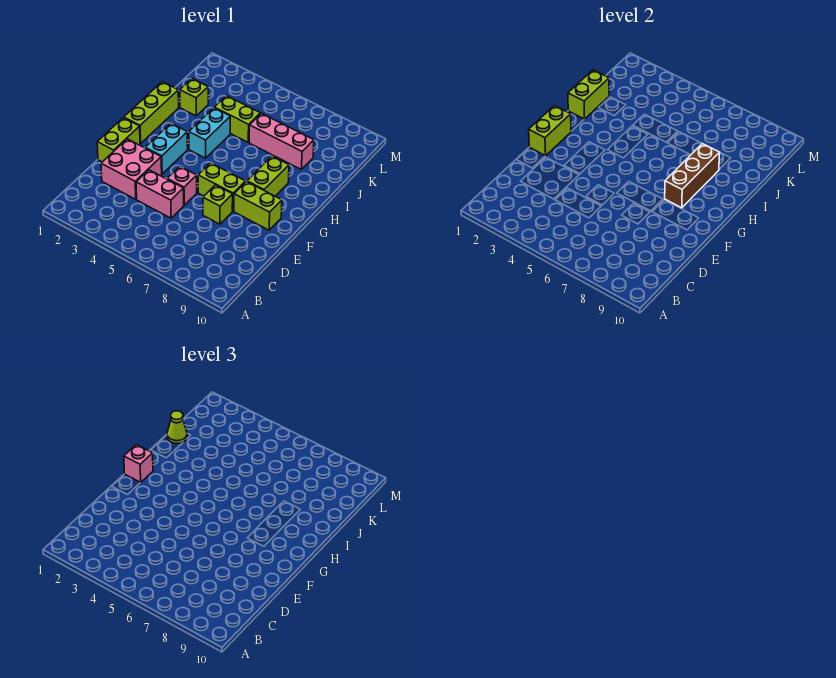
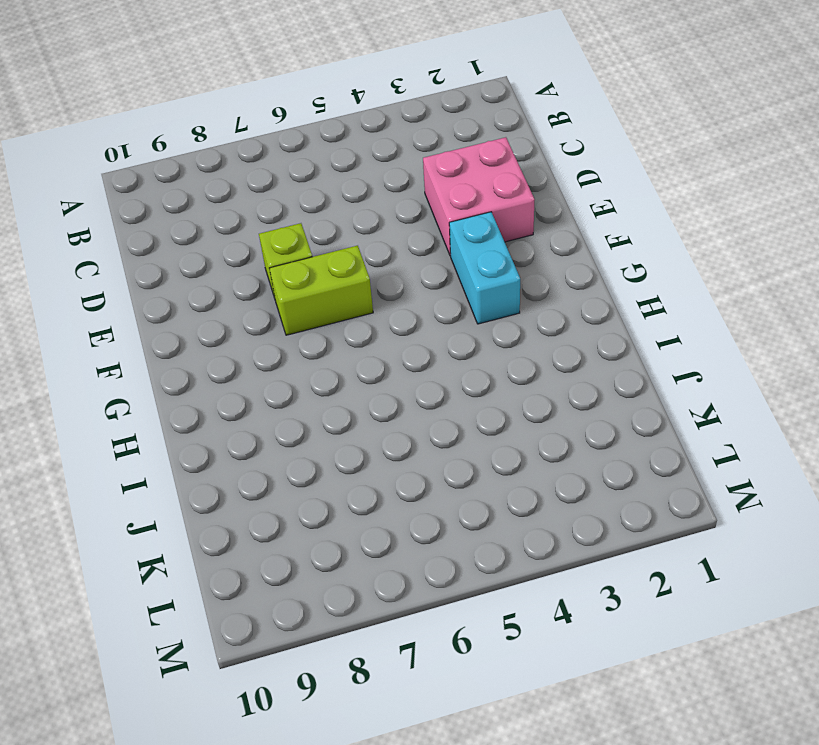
none -> pink brick D4:D5 level 1
none -> lime brick E1:F1 level 1
none -> pink brick E5 level 1

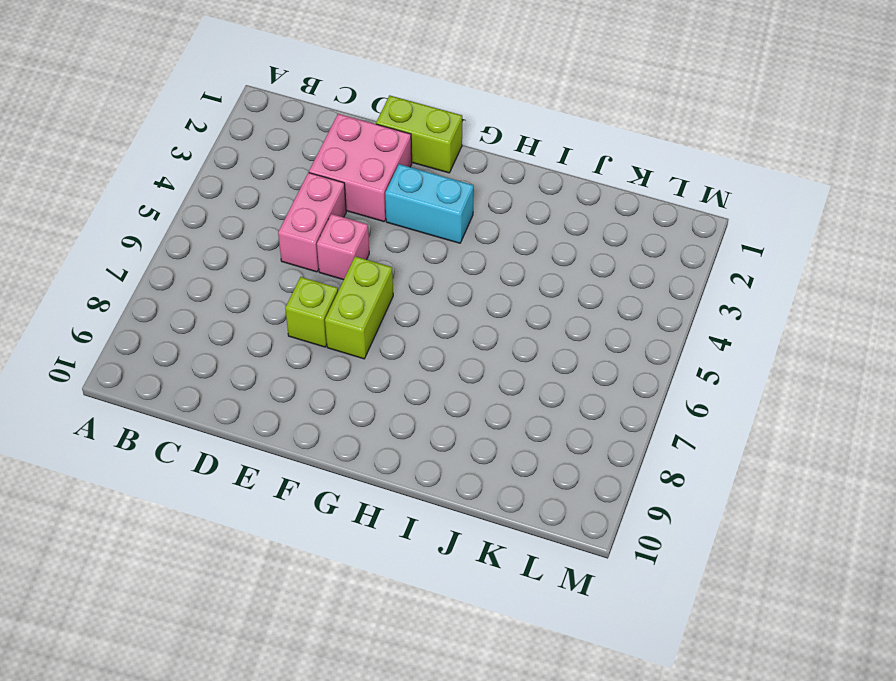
none -> lime brick F8:F9 level 1
none -> lime brick G1:I1 level 1
none -> lime brick G8:H8 level 1

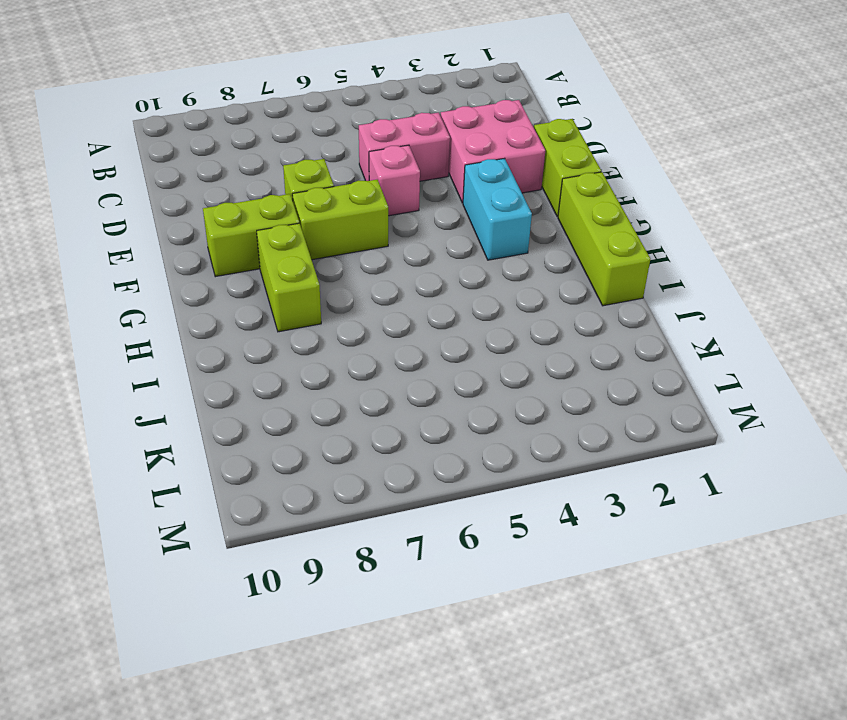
none -> cyan brick H4:I4 level 1
none -> lime brick J2 level 1
none -> lime brick J4:J5 level 1

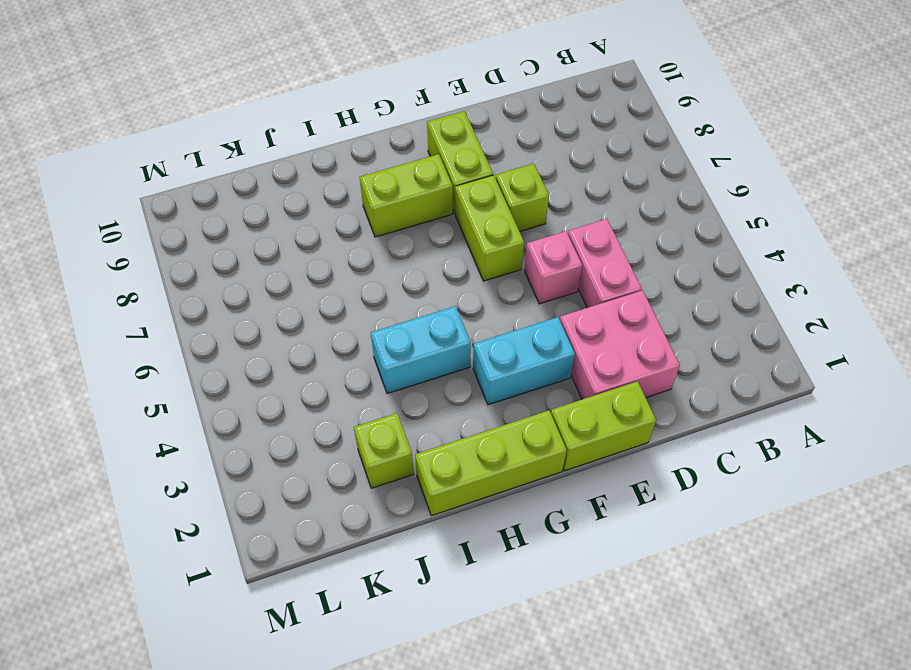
none -> lime brick J4:J5 level 1
none -> pink brick J6:J8 level 1
none -> lime brick F1:G1 level 2

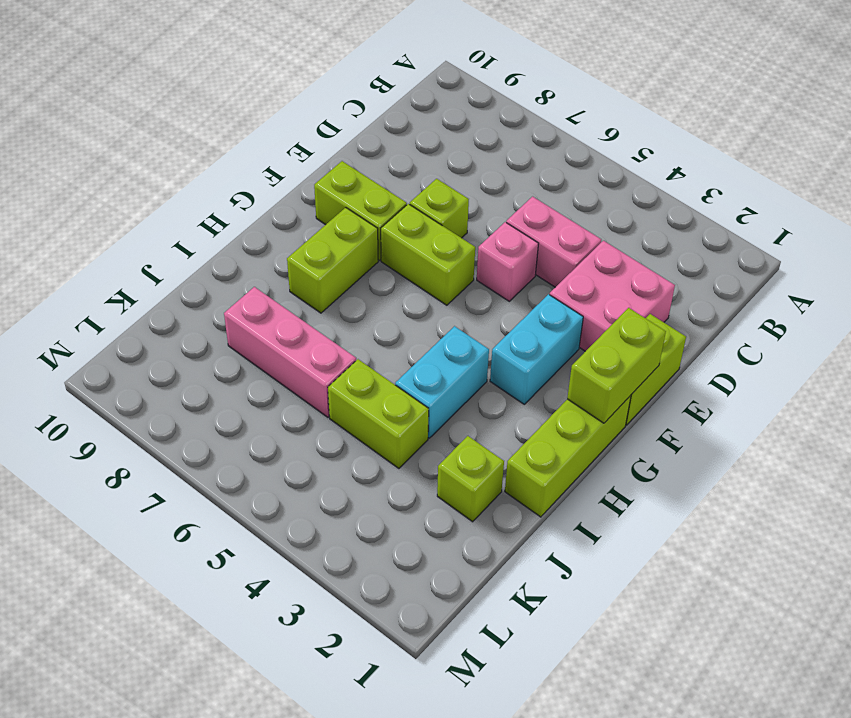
none -> brown brick G8:I8 level 2
none -> lime brick I1:J1 level 2
none -> pink brick G1 level 3

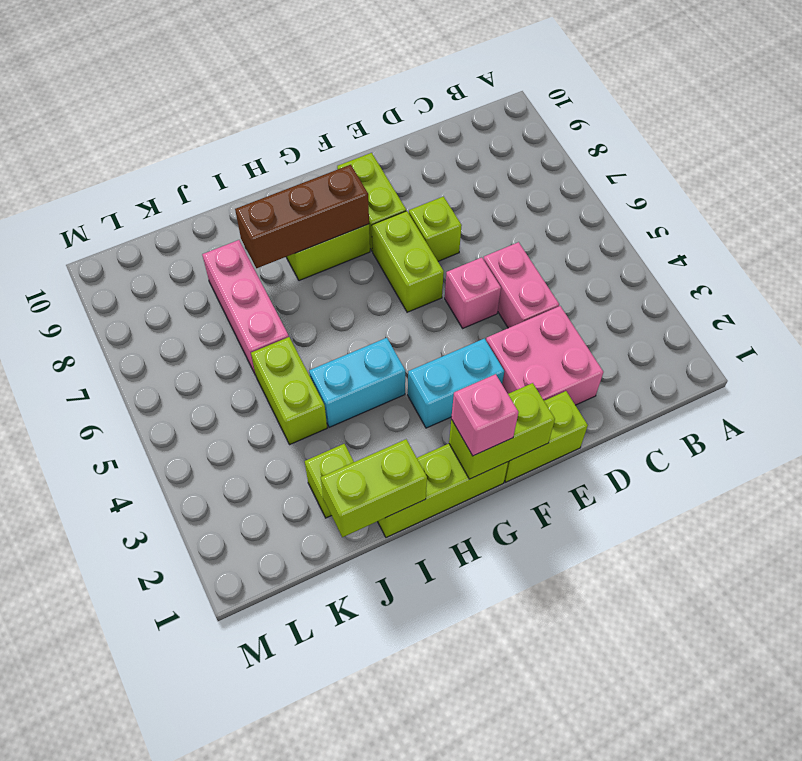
none -> lime cone J1 level 3

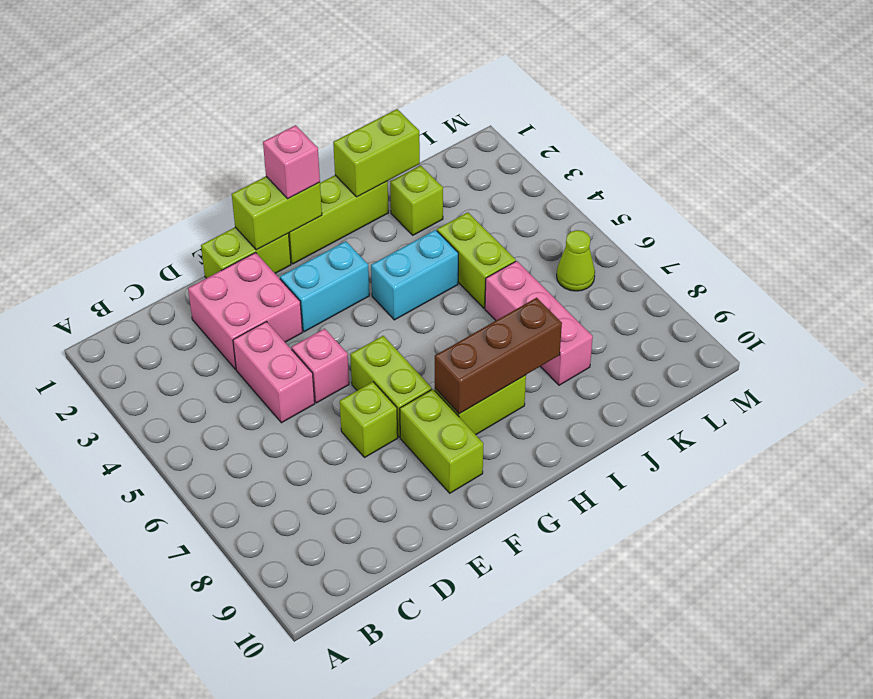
lime cone L6 level 1 -> lime cone J1 level 3

